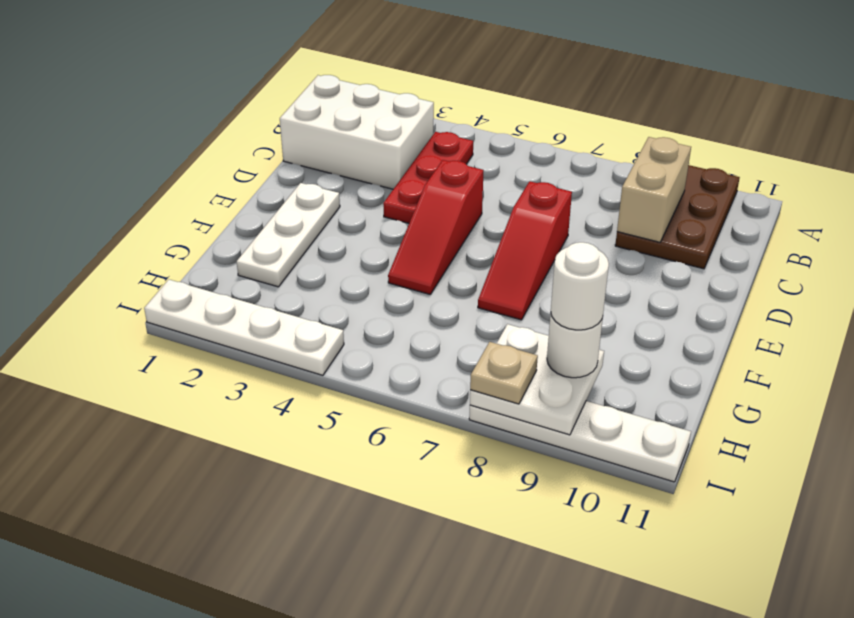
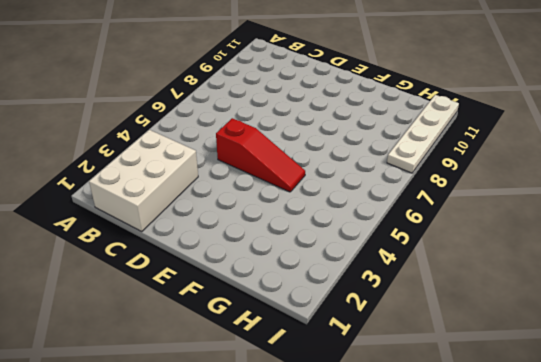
none -> brown plate A9:C10 level 1
none -> red plate B4:D4 level 1
none -> red slope D7:F7 level 1 top D

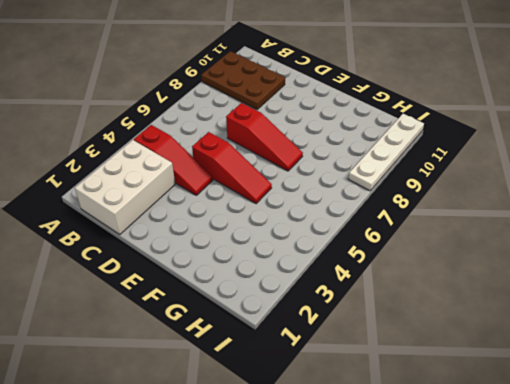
red slope B4:D4 level 1 top B -> red plate B4:D4 level 1
none -> white plate E2:G2 level 1
none -> white plate I1:I4 level 1
none -> tan brick B9:C9 level 2

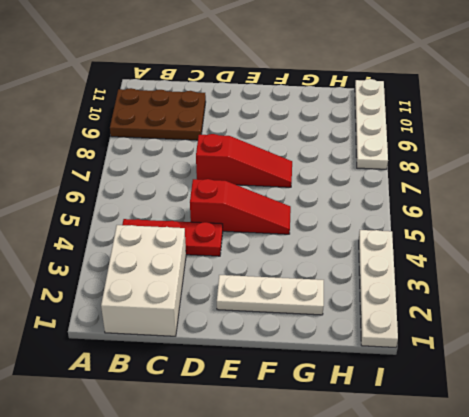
none -> tan brick B9:C9 level 2
none -> white plate H8:I9 level 2
none -> white round brick H9 level 3

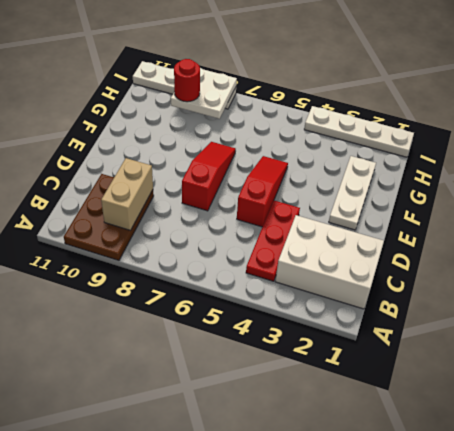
red round brick H9 level 3 -> white round brick H9 level 3
none -> tan plate I8 level 3
none -> white round brick H9 level 4

